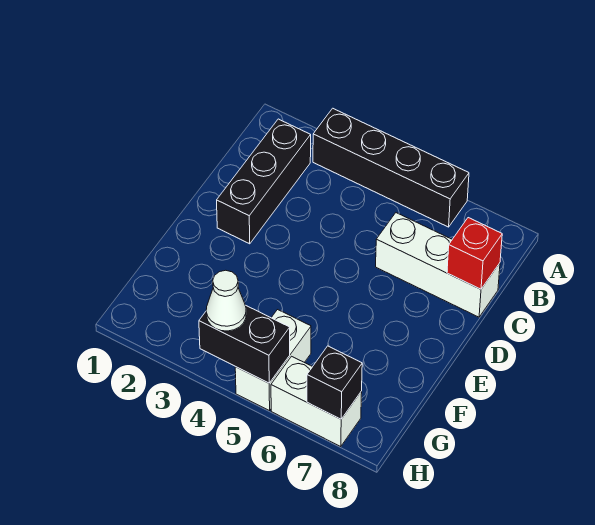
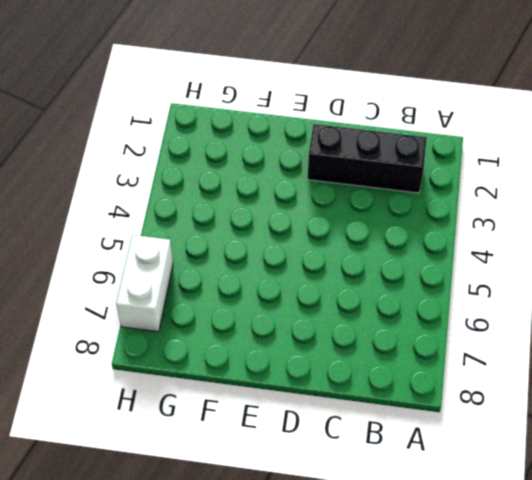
none -> black brick A3:A6 level 1
none -> white brick C6:C8 level 1

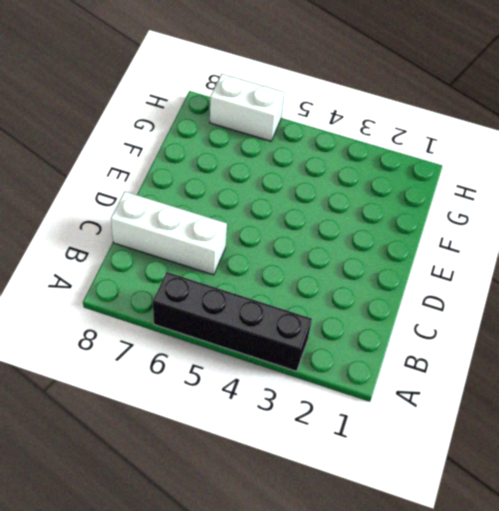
none -> black brick B2:D2 level 1
none -> white brick G5:H5 level 1

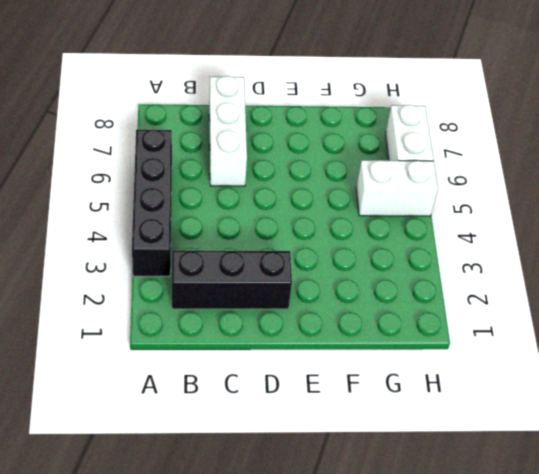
none -> red brick C8 level 2
none -> black brick H4:H5 level 2

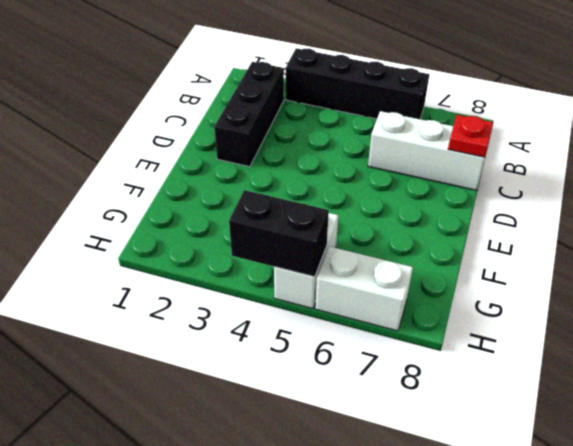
red plate C8 level 2 -> red brick C8 level 2
none -> black brick H7 level 2
none -> white cone H4 level 3

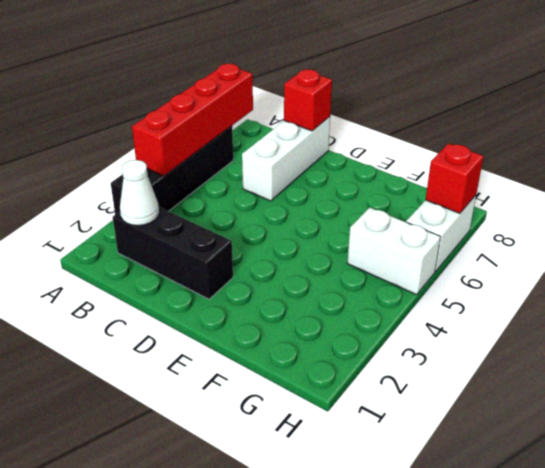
red brick A4:A7 level 2 -> none
white cone B2 level 2 -> white cone H4 level 3
red brick H7 level 2 -> black brick H7 level 2
none -> black brick H4:H5 level 2

